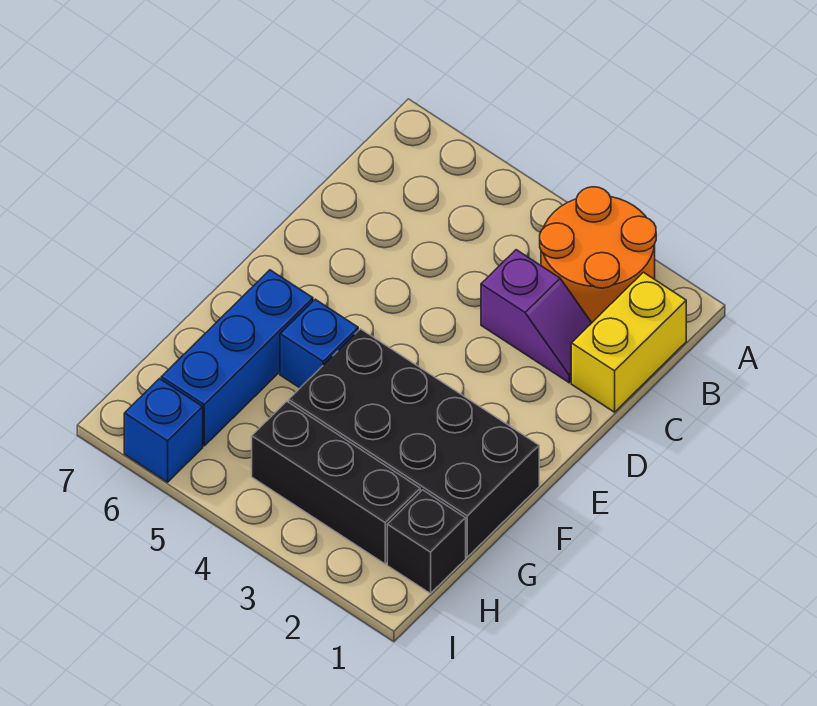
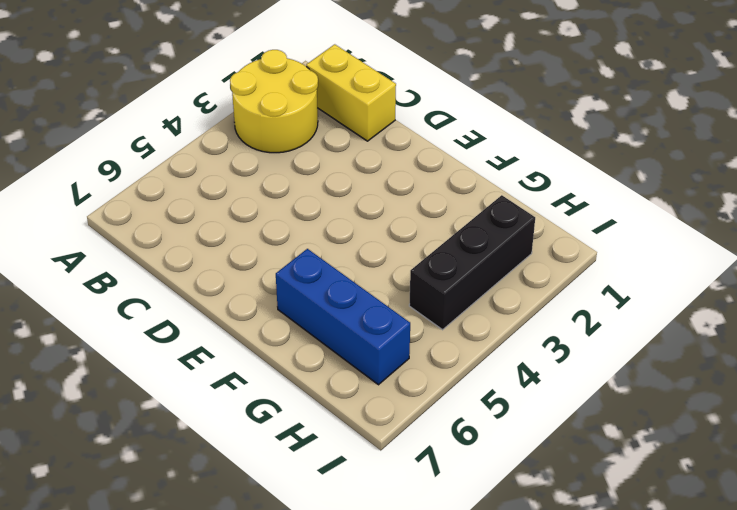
yellow round brick A2:B3 level 1 -> orange round brick A2:B3 level 1
none -> purple slope C2:C3 level 1 top 3
none -> black brick F1:G4 level 1

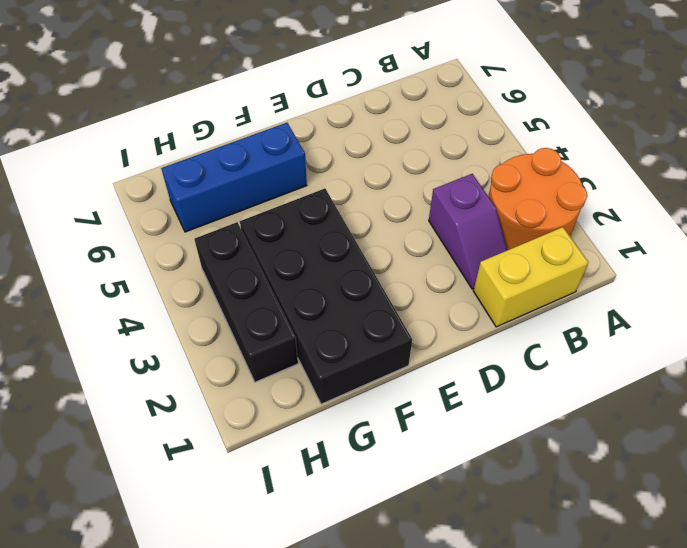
none -> blue brick F5 level 1
none -> black brick H1 level 1

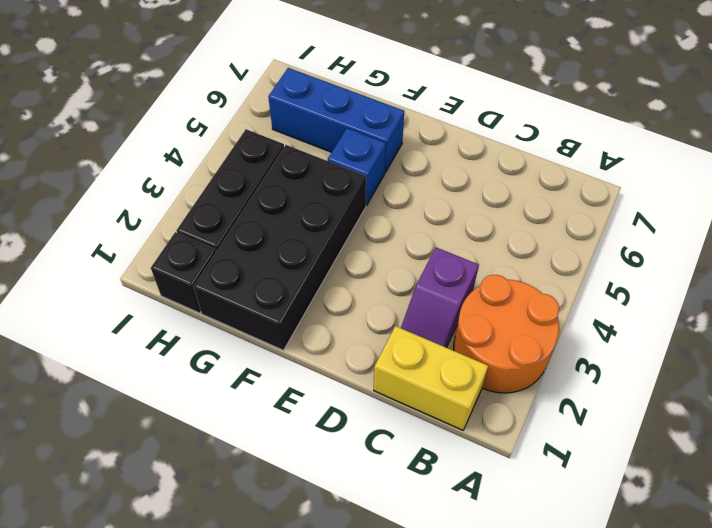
none -> blue brick I6 level 1

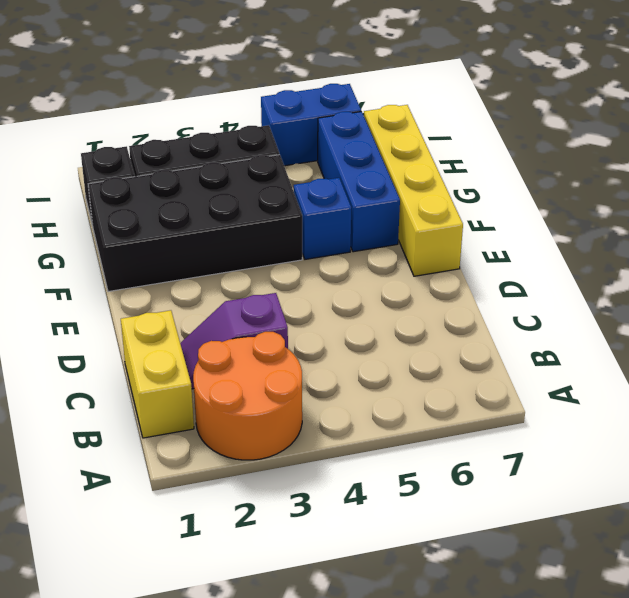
yellow brick E7:H7 level 1 -> none
blue brick I5:I6 level 1 -> blue brick I6 level 1

